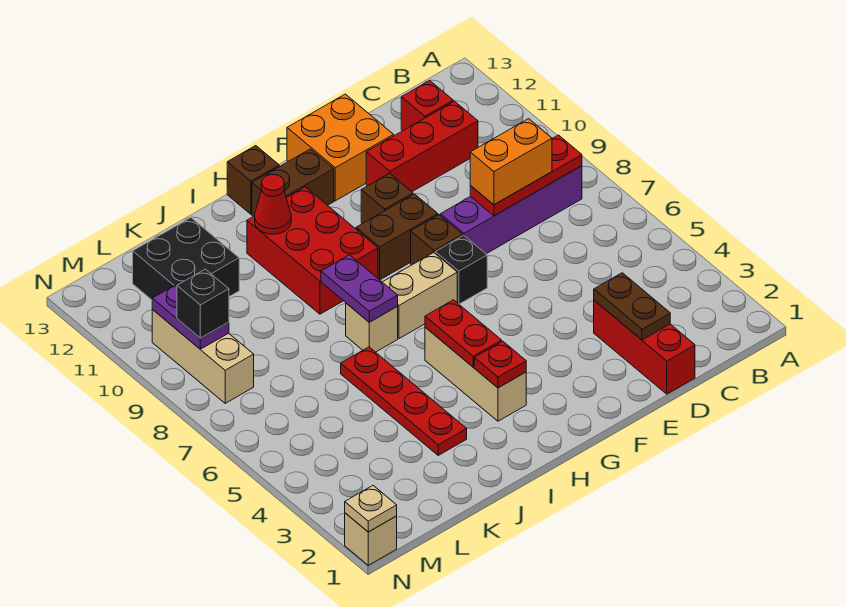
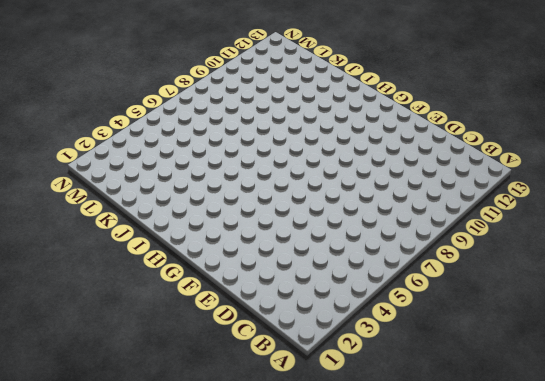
none -> purple brick B8:E8 level 1
none -> red brick C11:E11 level 1
none -> red brick C12 level 1

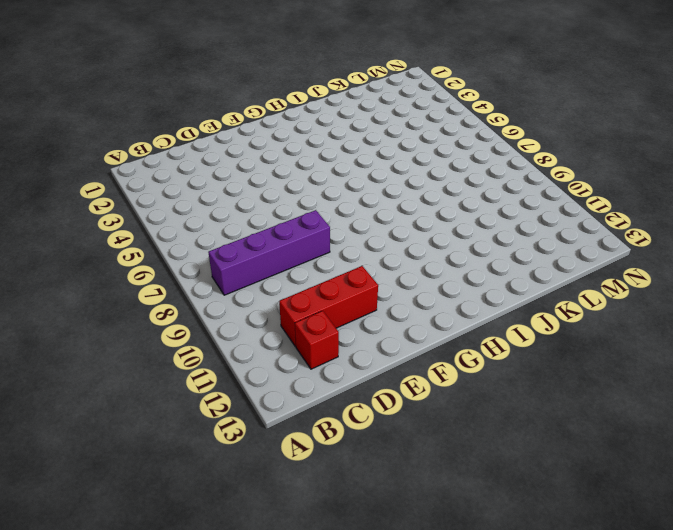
none -> red brick D1:D3 level 1
none -> orange brick E12:F13 level 1
none -> black brick F7 level 1

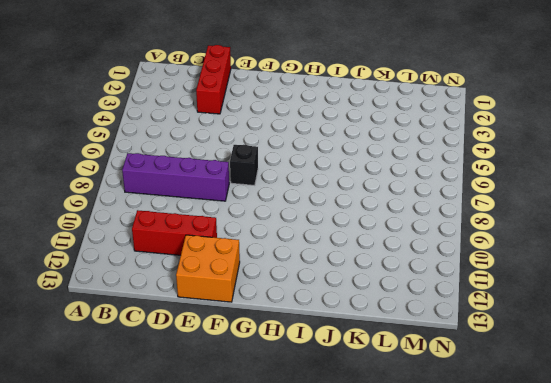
none -> red brick C12 level 1
none -> brown brick F8 level 1
none -> brown brick F9:G9 level 1

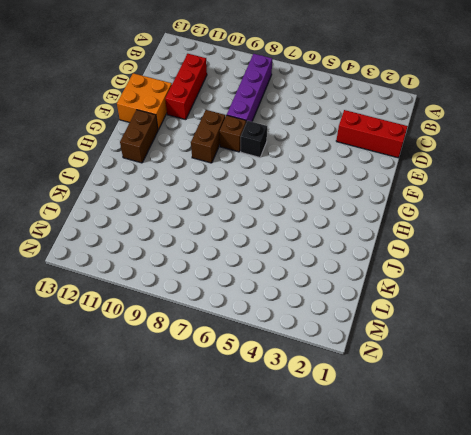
none -> red brick C12 level 1
none -> brown brick F10 level 1
none -> tan brick G7:H7 level 1

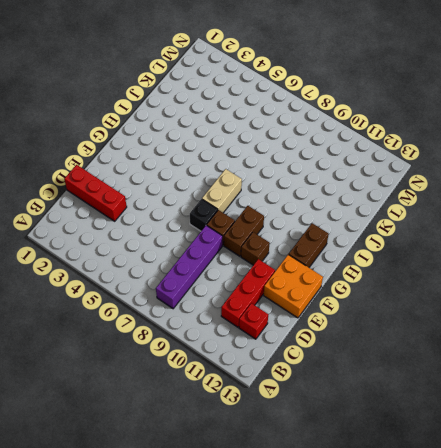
none -> tan brick H3:H5 level 1
none -> red brick H9:I11 level 1
none -> brown brick H13 level 1

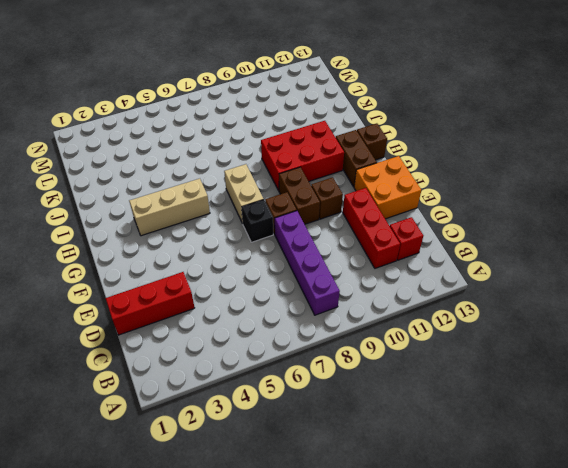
none -> tan brick I7 level 1
none -> red plate J3:J6 level 1
none -> black brick K11:L12 level 1

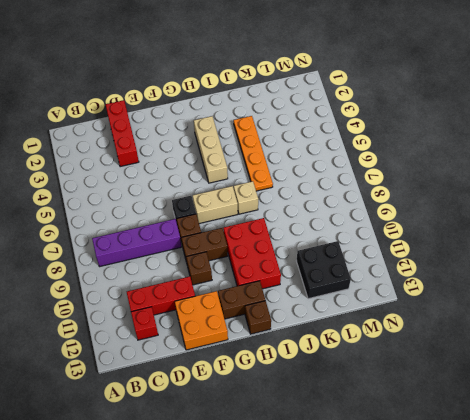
orange plate J3:J6 level 1 -> red plate J3:J6 level 1
none -> tan brick M8:M10 level 1
none -> tan brick N1 level 1
none -> red plate B8:D8 level 2

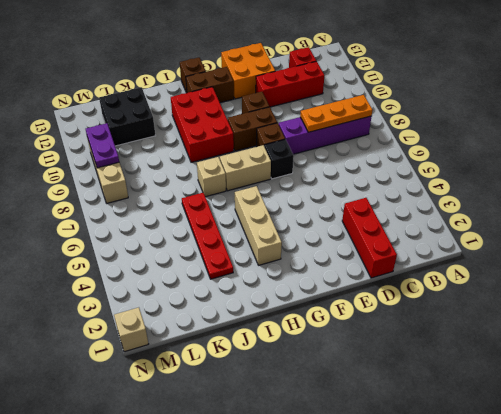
orange plate B8:D8 level 2 -> red plate B8:D8 level 2
none -> brown plate D2:D3 level 2
none -> red plate H3 level 2
none -> red plate H4:H5 level 2

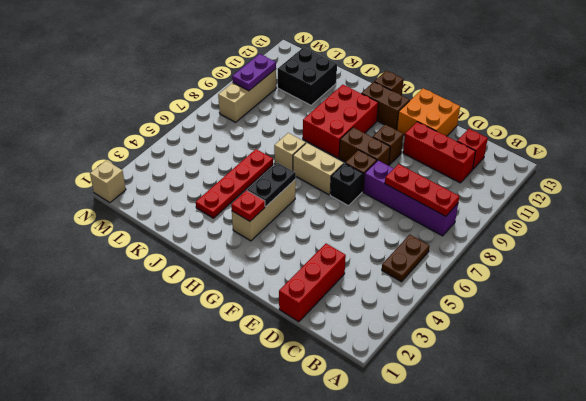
brown plate B5:B6 level 1 -> brown plate D2:D3 level 2
black plate H4:H5 level 2 -> red plate H4:H5 level 2
none -> purple plate I7:I8 level 2
none -> red cone I11 level 2
none -> tan plate N1 level 2

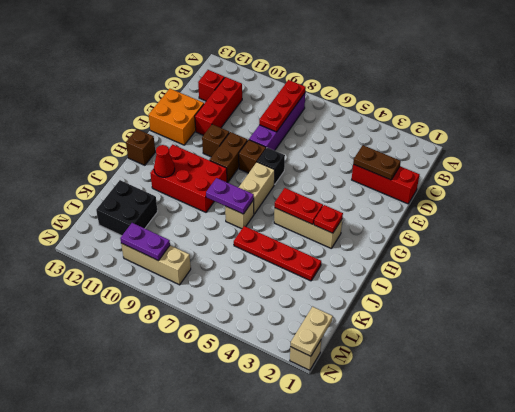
tan plate M1:N1 level 2 -> tan plate N1 level 2
none -> brown brick G12:H12 level 1
none -> orange brick C8:D8 level 3
none -> black brick M9 level 3

